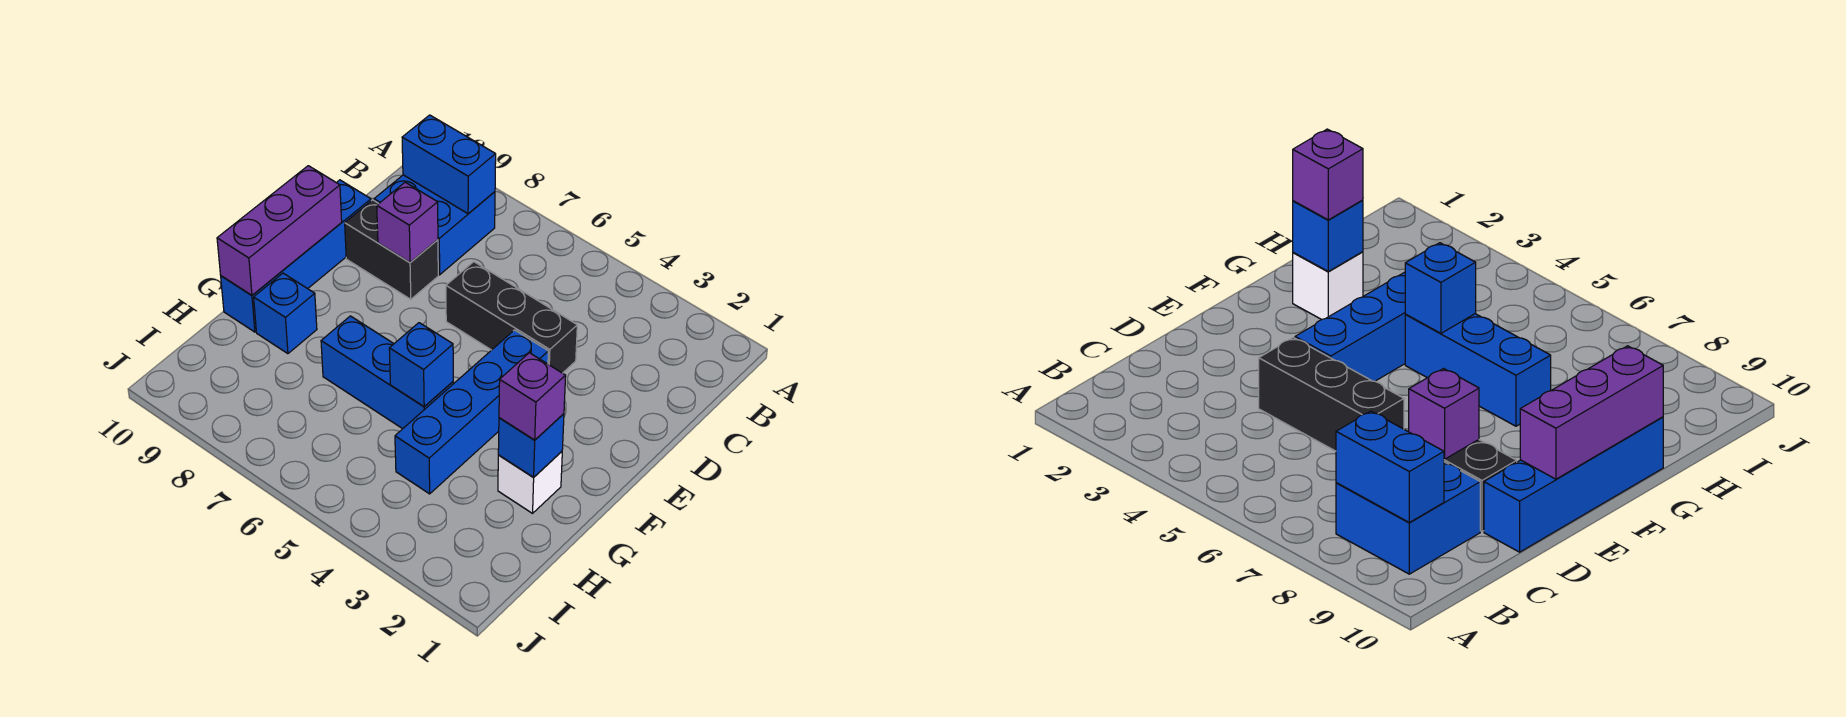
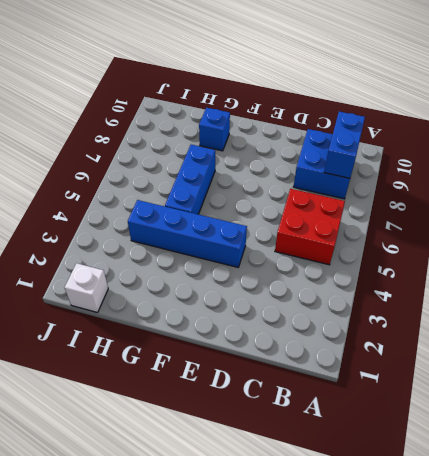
red brick B5:C6 level 1 -> none
white brick I1 level 1 -> white brick G2 level 1
none -> black brick D4:D6 level 1
none -> black brick D8:D9 level 1
none -> blue brick D10:G10 level 1

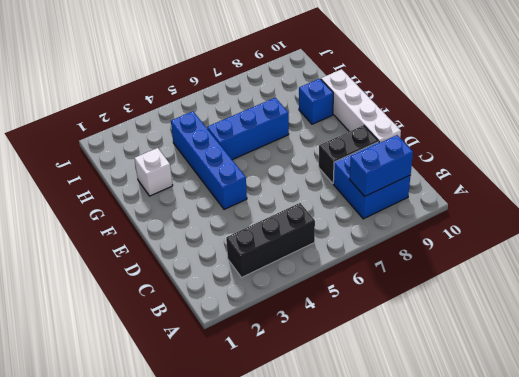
black brick B3:B5 level 1 -> black brick D4:D6 level 1
white brick D10:G10 level 1 -> blue brick D10:G10 level 1
none -> purple brick D8 level 2
none -> purple brick E10:G10 level 2
none -> blue brick G2 level 2

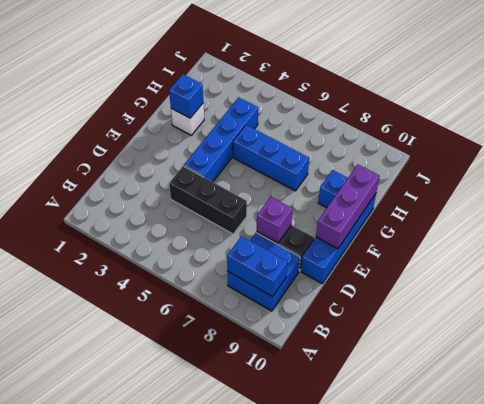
none -> blue brick G5 level 2
none -> purple brick G2 level 3

